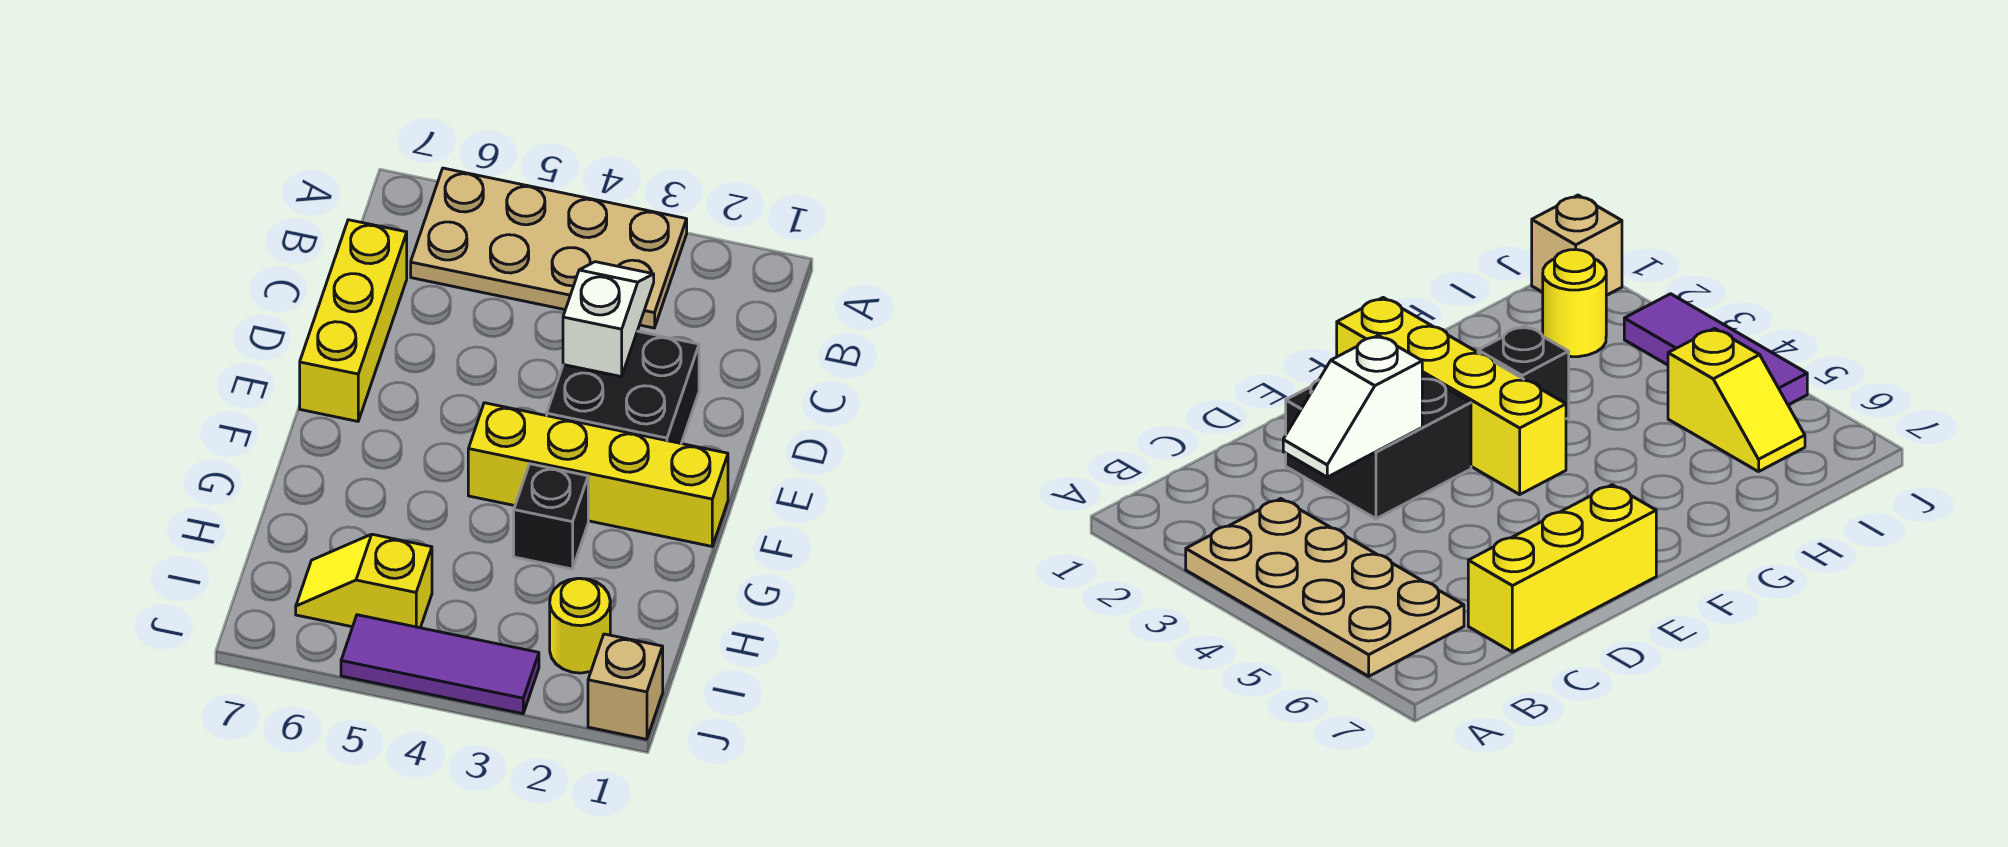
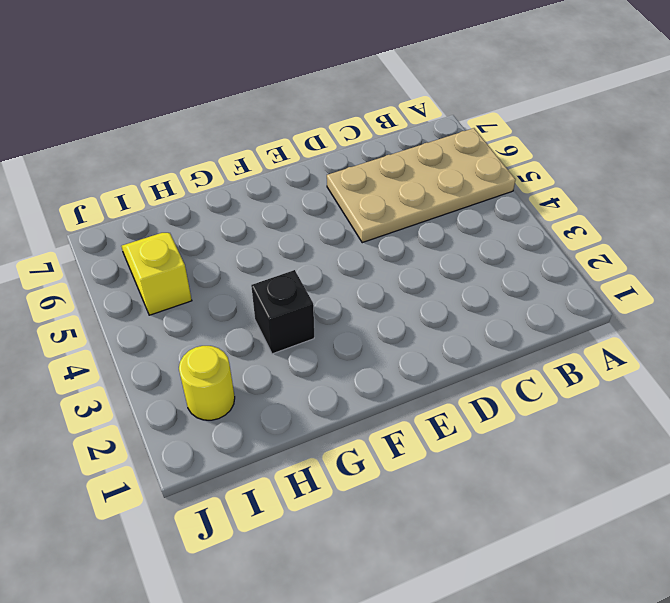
tan plate A5:D6 level 1 -> tan plate A3:B6 level 1
none -> yellow brick C7:E7 level 1
none -> black brick D2:E3 level 1

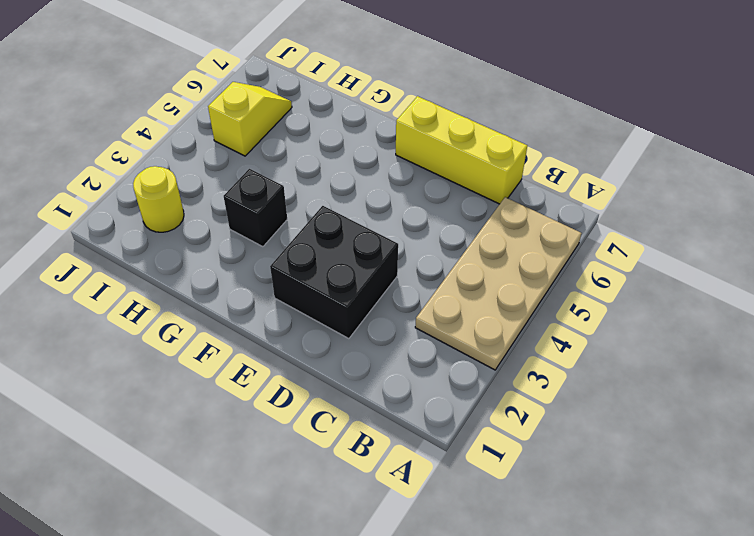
none -> yellow brick F1:F4 level 1
none -> tan brick J1 level 1

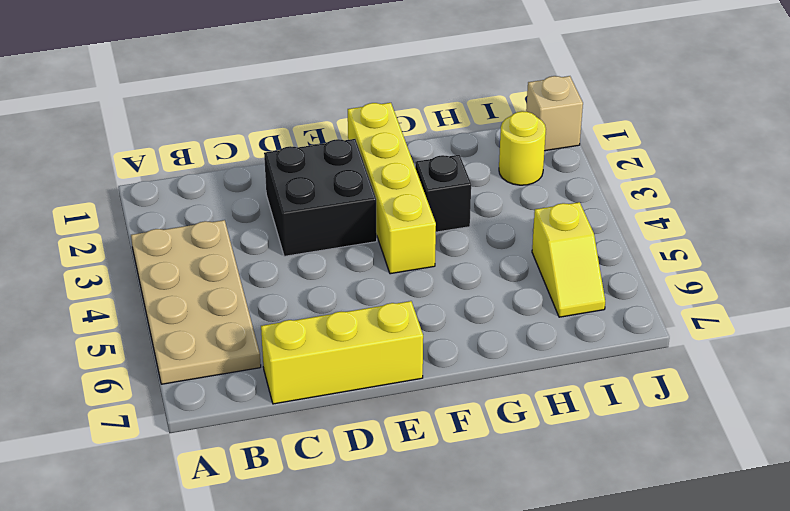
none -> purple tile J3:J5 level 1
none -> white slope C3:D3 level 2 top D

